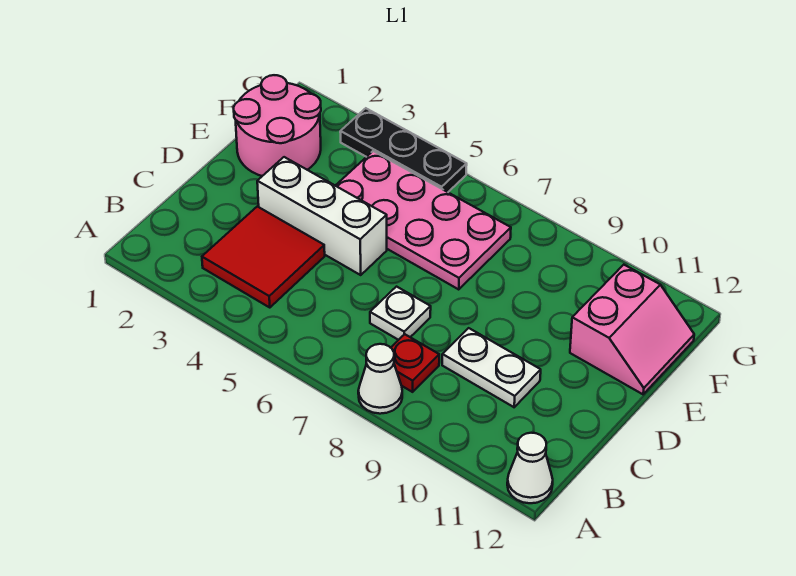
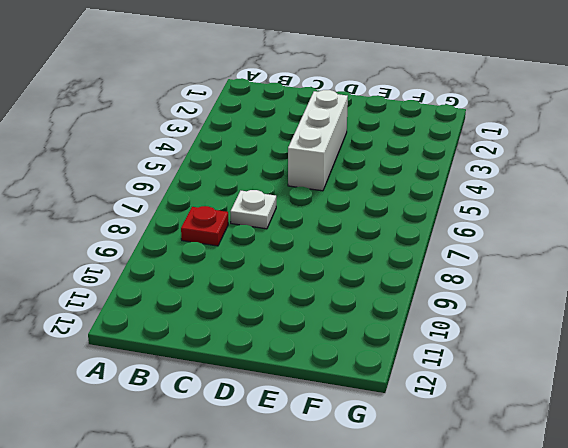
none -> white cone A8 level 1
none -> white cone A12 level 1

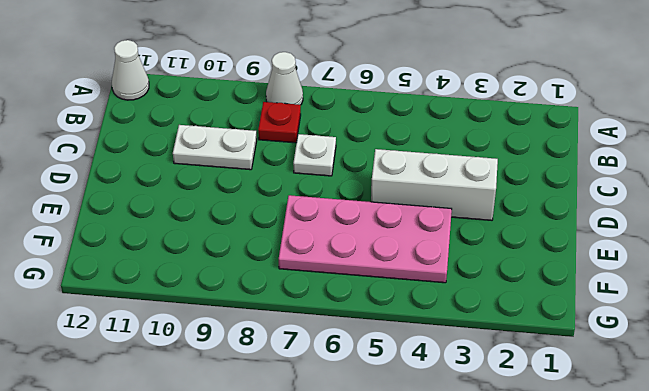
none -> red tile B3:C4 level 1
none -> pink round brick E1:F2 level 1

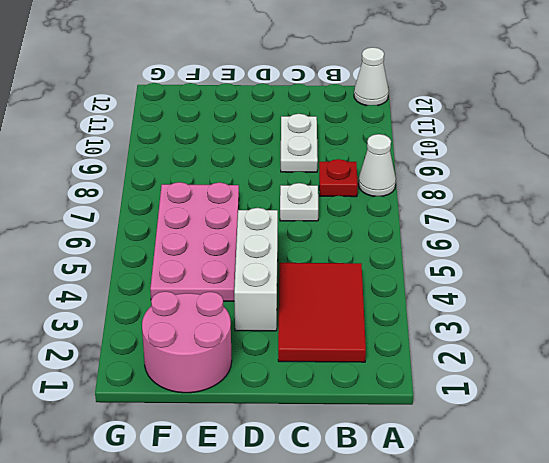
red tile B2:C4 level 1 -> red tile B3:C4 level 1
none -> pink slope E11:F12 level 1 top 11
none -> black plate G3:G5 level 1

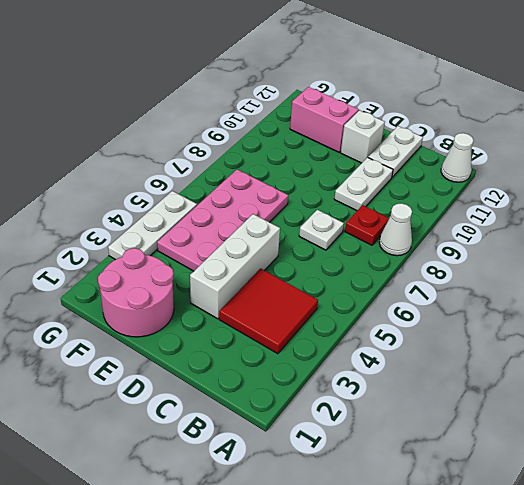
white plate C11:C12 level 1 -> none
white brick D11 level 1 -> none
white plate G3:G5 level 1 -> black plate G3:G5 level 1

